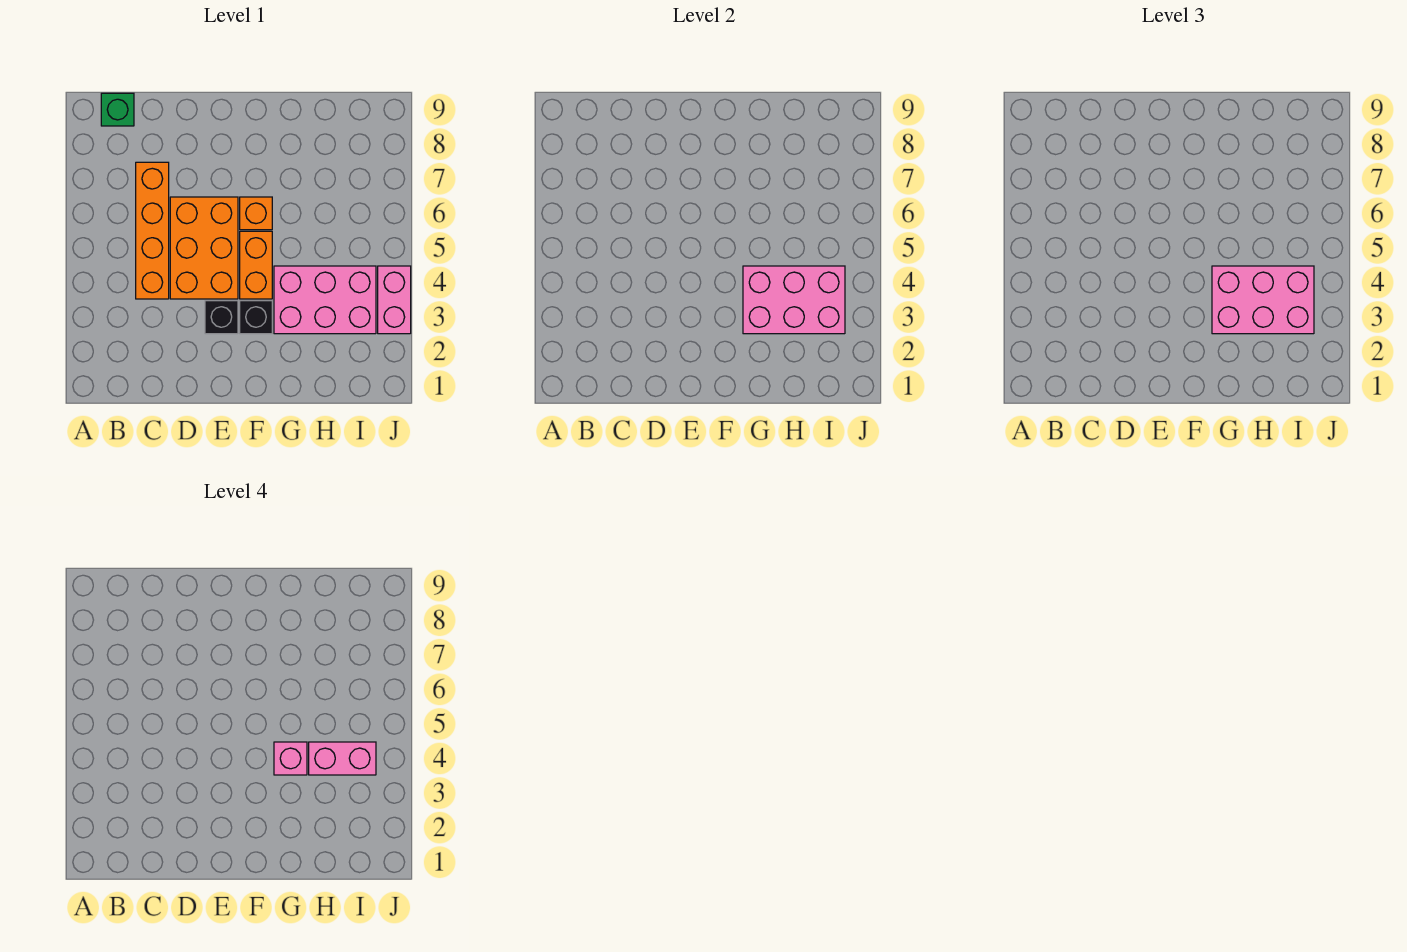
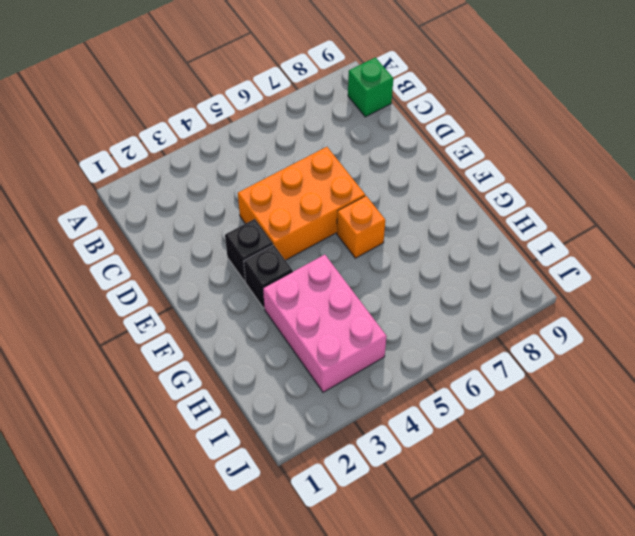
none -> orange brick C4:C7 level 1
none -> orange brick F4:F5 level 1
none -> pink brick J3:J4 level 1

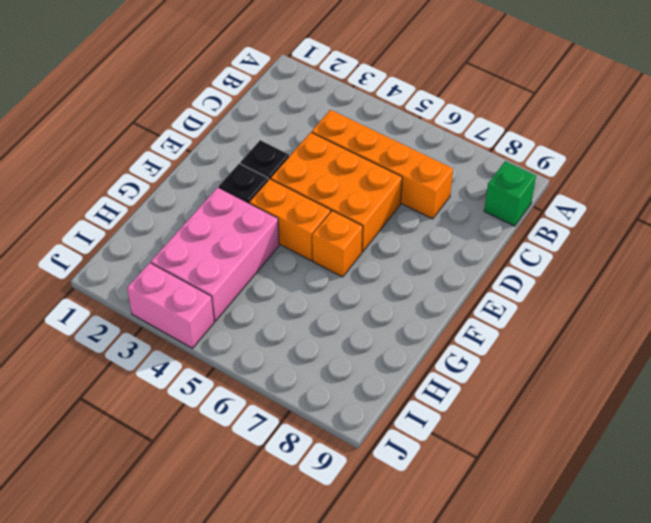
none -> pink brick G3:I4 level 2
none -> pink brick G3:I4 level 3
none -> pink brick G4 level 4

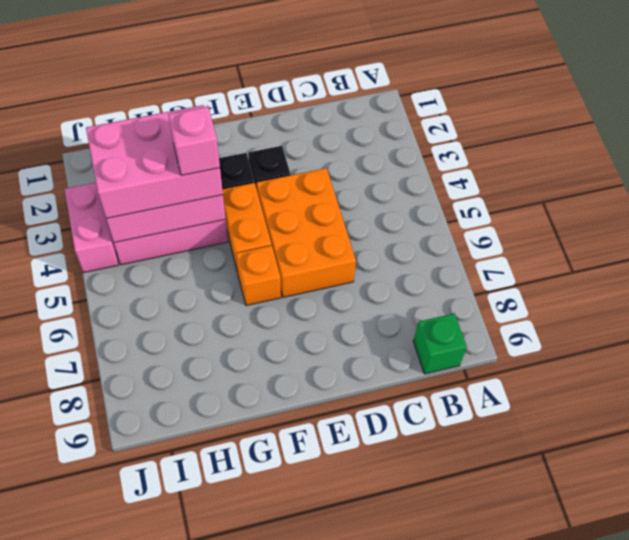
none -> orange brick C4:C7 level 1
none -> pink brick H4:I4 level 4

